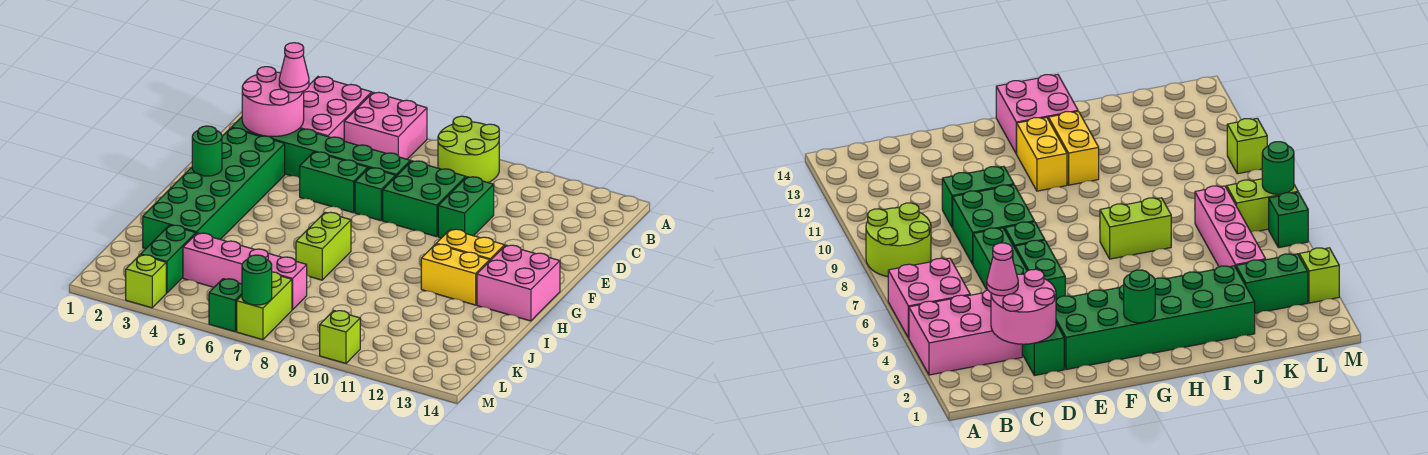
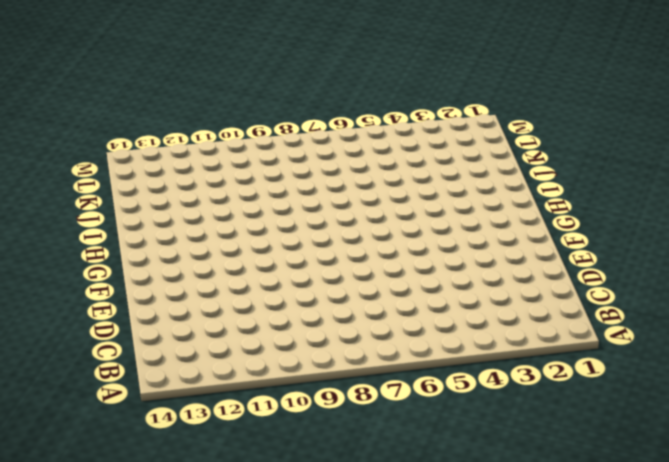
none -> pink brick A3:C4 level 1
none -> pink brick A5:B6 level 1
none -> lime round brick A8:B9 level 1

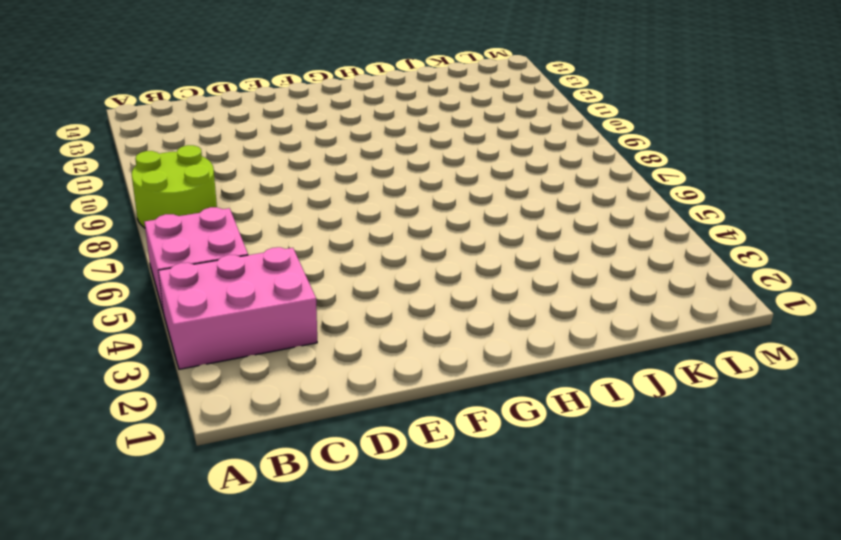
none -> green brick D2:D7 level 1
none -> green brick D8:E9 level 1
none -> green brick D10:E10 level 1

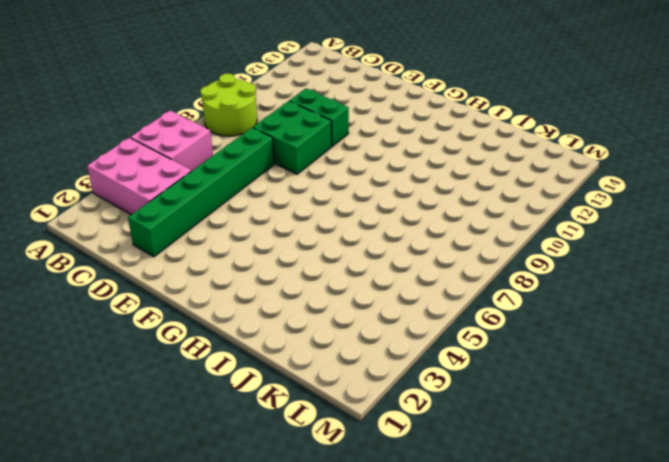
none -> green brick E2:J3 level 1
none -> green brick E5:E6 level 1
none -> green brick E7 level 1

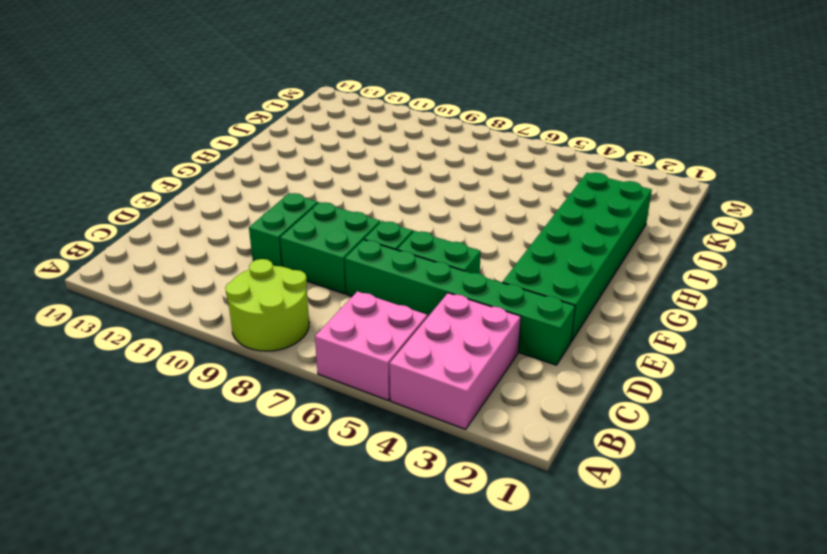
none -> yellow brick G11:G12 level 1
none -> pink brick G13:H14 level 1
none -> lime brick H7:I7 level 1

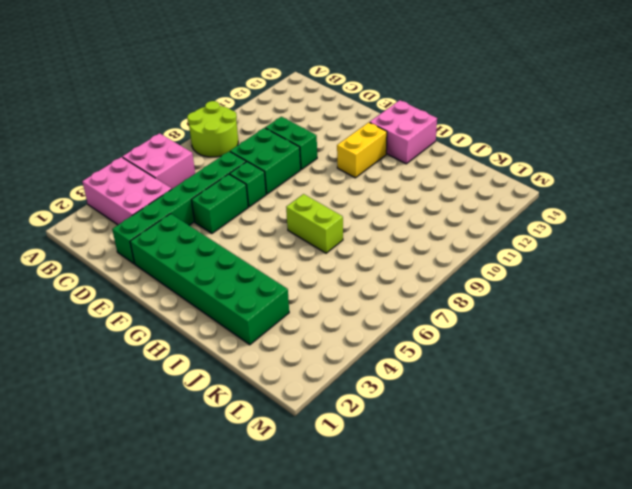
none -> yellow brick H11:H12 level 1
none -> green brick K3:L3 level 1
none -> pink brick K4:K7 level 1

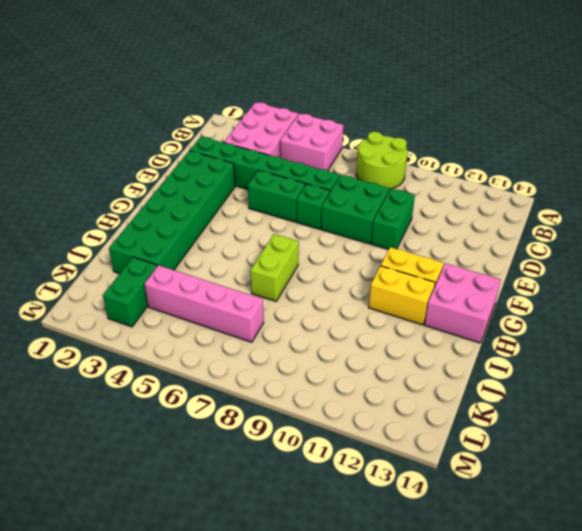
none -> lime brick L7:M7 level 1
none -> lime brick M3 level 1
none -> green brick M6 level 1

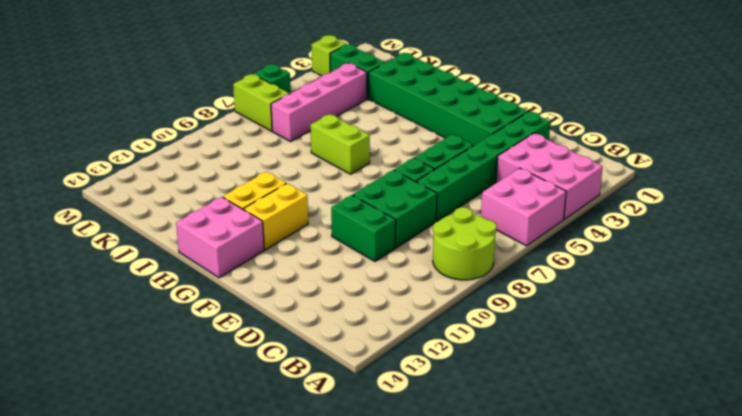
none -> lime brick M10 level 1
none -> pink round brick C2:D3 level 2
none -> green round brick G2 level 2

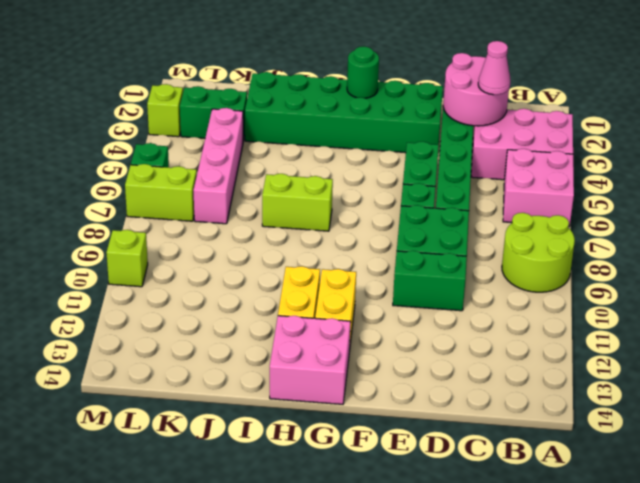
none -> green round brick M7 level 2

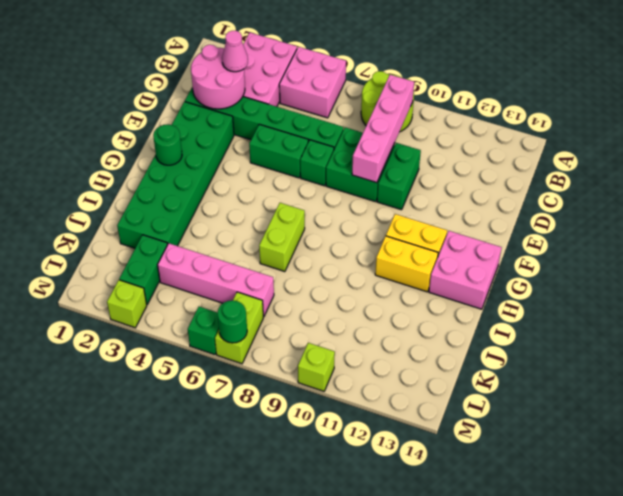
pink brick B9:E9 level 2 -> none

